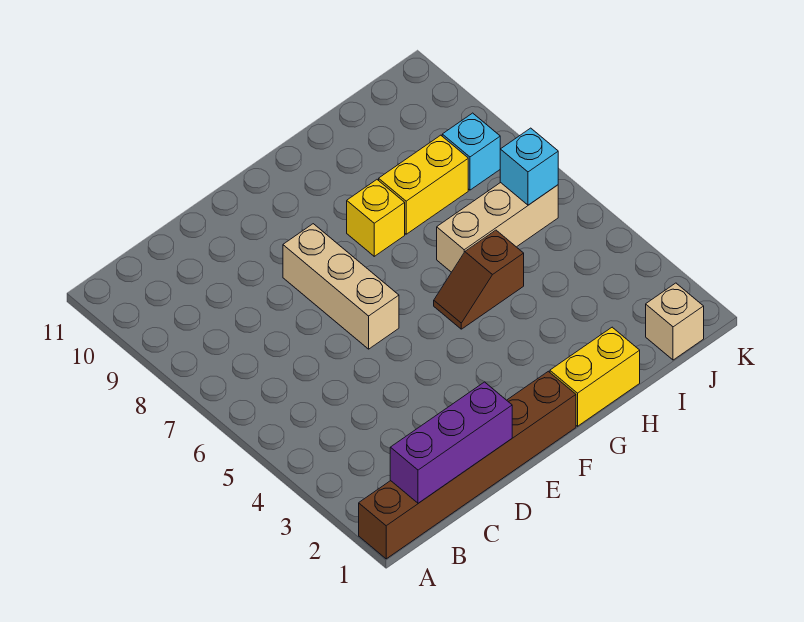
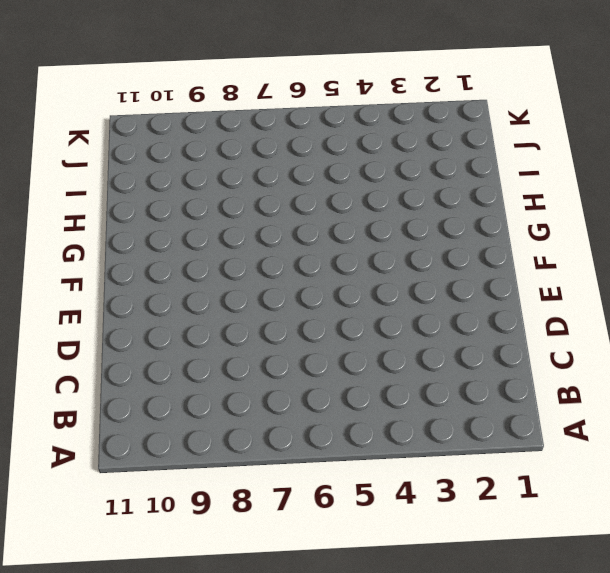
none -> brown brick A1:F1 level 1
none -> tan brick E6:E8 level 1

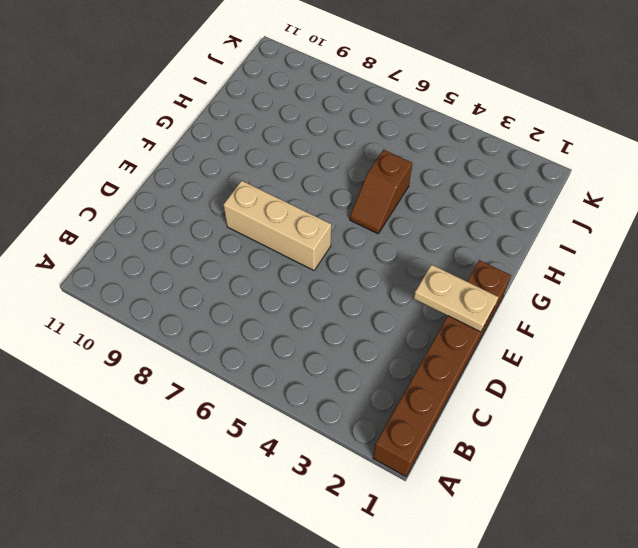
tan plate E1:E2 level 2 -> none
none -> yellow brick G1:H1 level 1
none -> yellow brick G8 level 1

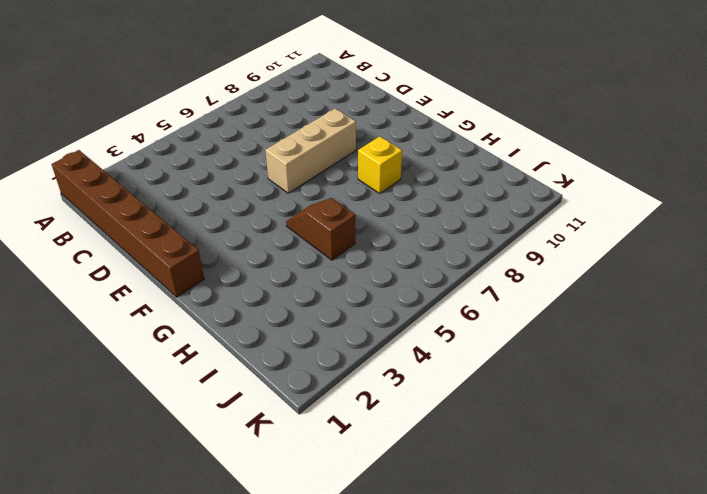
none -> yellow brick G1:H1 level 1
none -> tan brick H6:J6 level 1

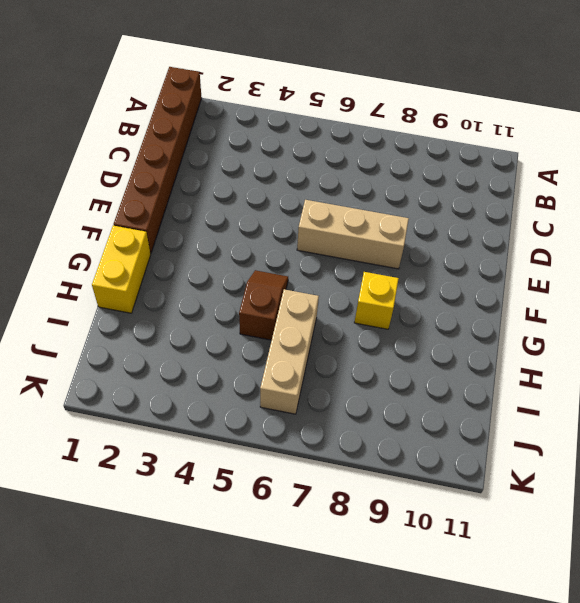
none -> yellow brick H8:I8 level 1
none -> tan brick J1 level 1

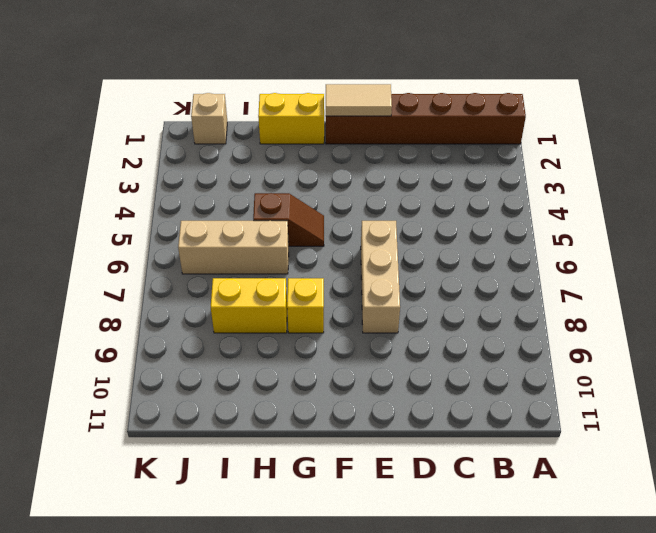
tan tile E1:F1 level 2 -> none
none -> cyan brick J8 level 1
none -> purple brick B1:D1 level 2

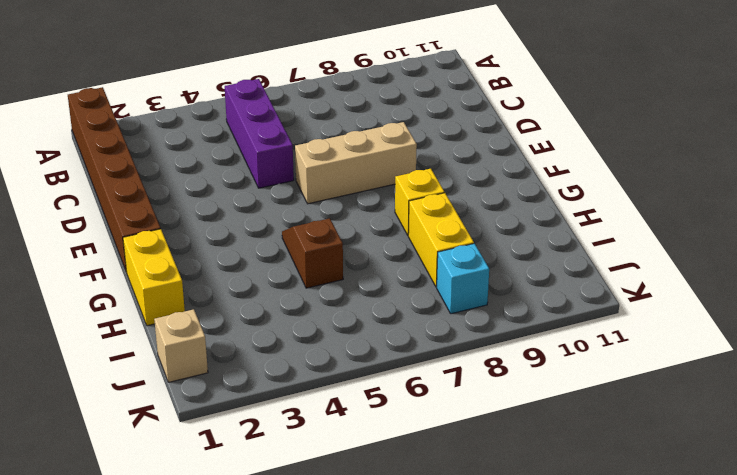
purple brick B5:D5 level 1 -> purple brick B1:D1 level 2
none -> tan brick H6:J6 level 1
none -> cyan brick J6 level 2

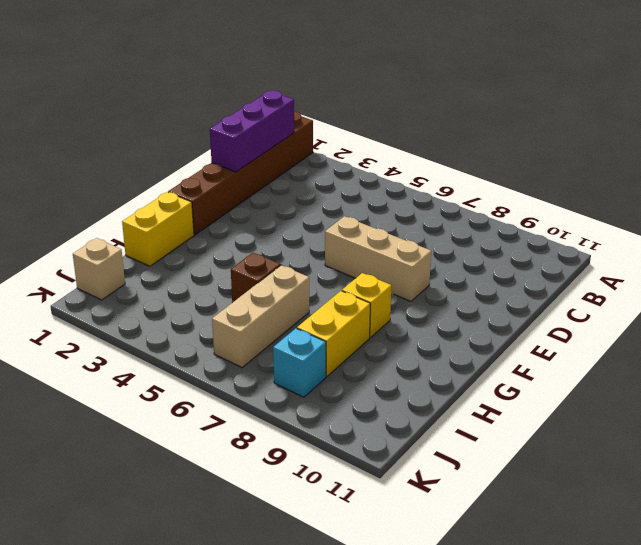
none -> cyan brick J6 level 2

